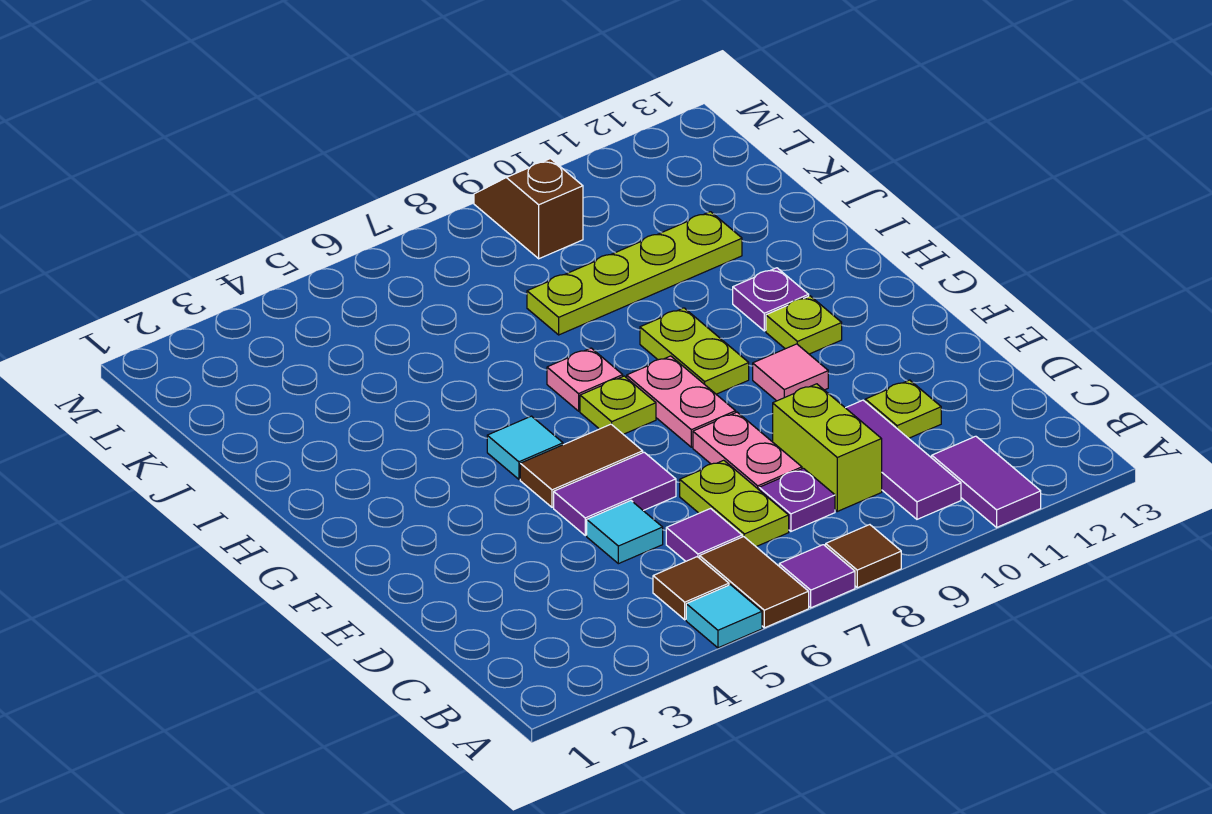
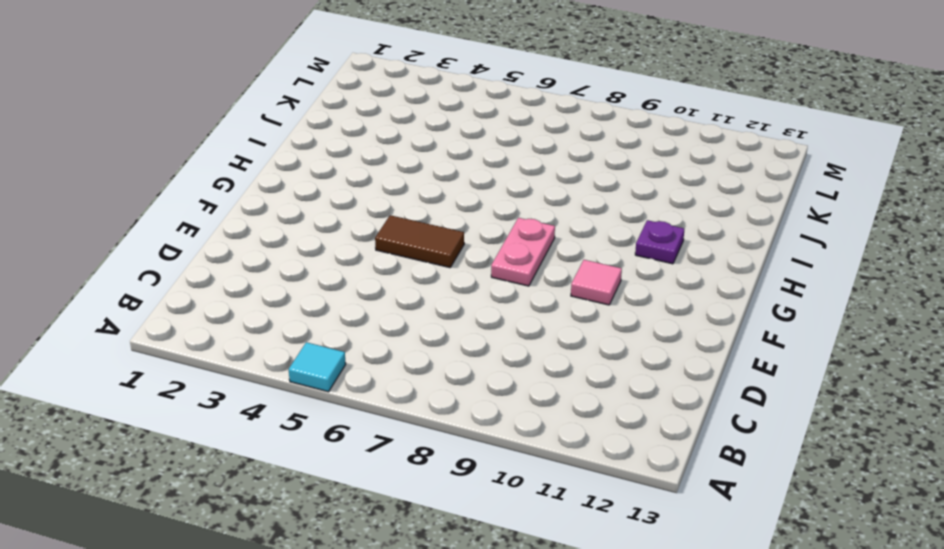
none -> brown tile A6:B6 level 1
none -> purple tile A7 level 1
none -> brown tile A8 level 1

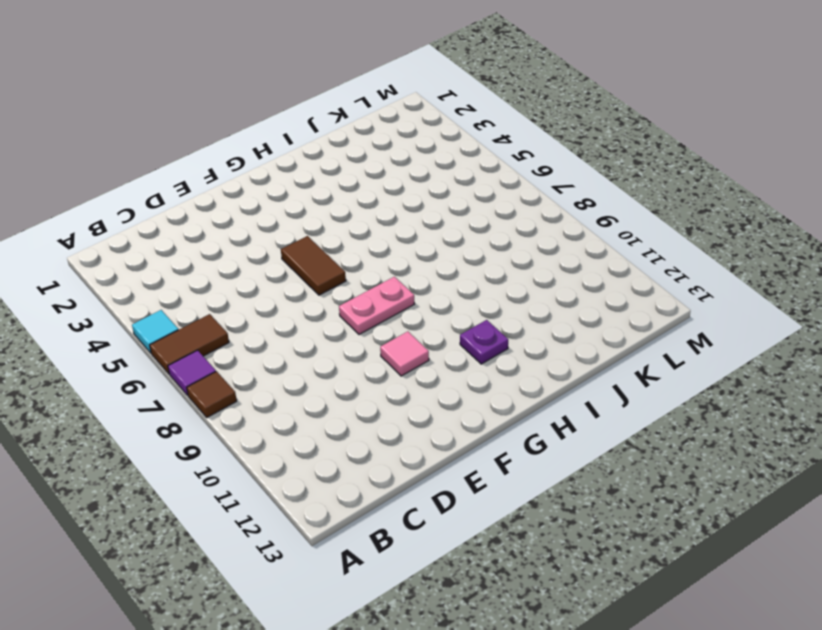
none -> purple tile A11:B11 level 1
none -> brown tile B5 level 1
none -> purple tile B10:D10 level 1

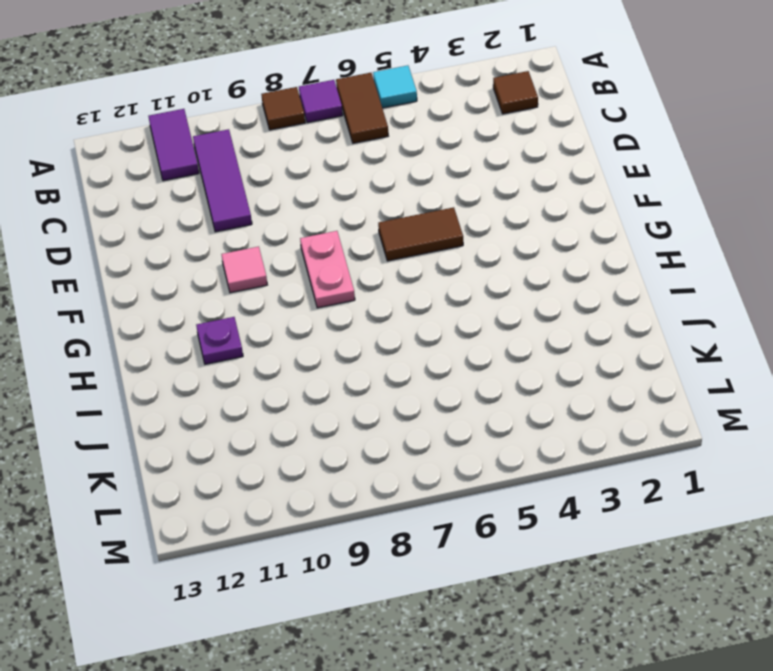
brown tile B2 level 1 -> brown tile B5 level 1
none -> purple tile C6 level 1
none -> lime plate C7:D7 level 1
none -> purple plate C8 level 1

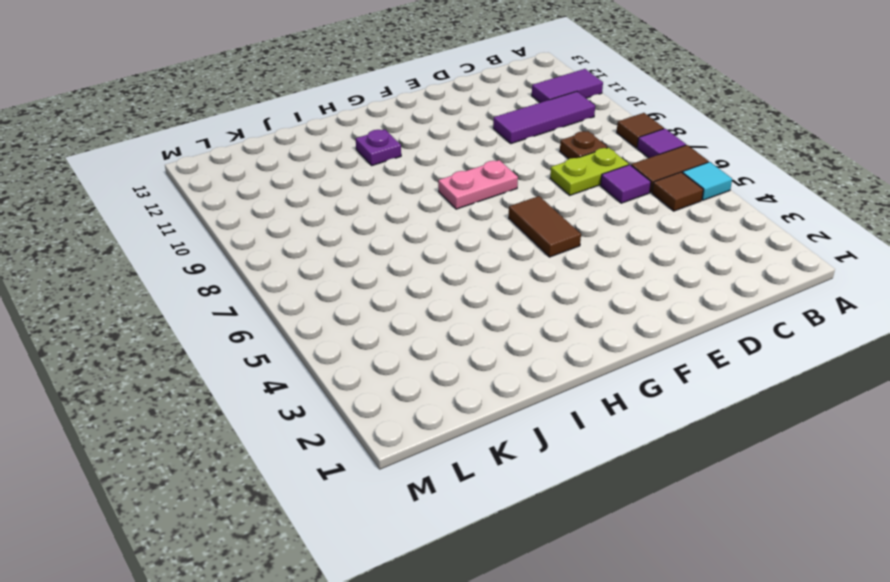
brown plate C8 level 1 -> purple plate C8 level 1
none -> lime brick C9:D9 level 1
none -> cyan tile D5 level 1
none -> pink plate D8:E8 level 1

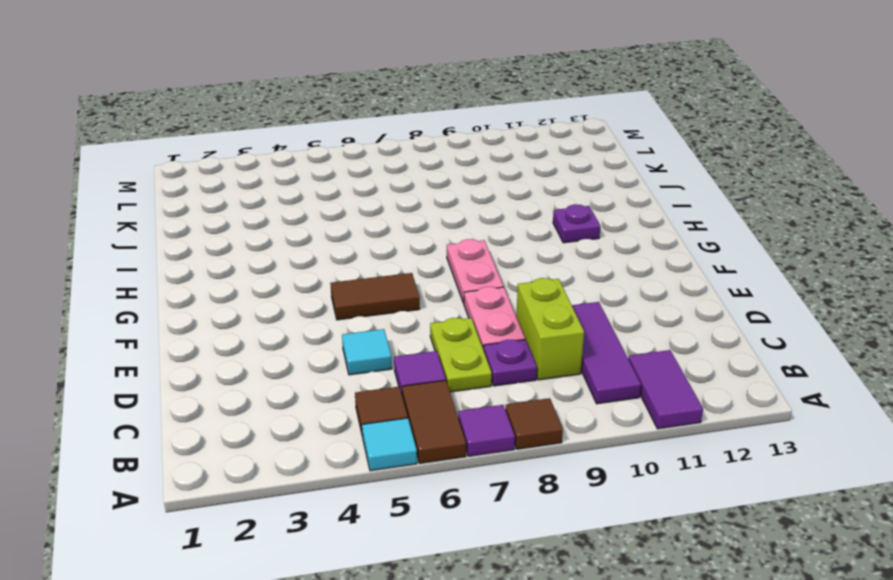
none -> lime plate D11 level 1
none -> purple tile E5:E6 level 1
none -> pink tile F10 level 1

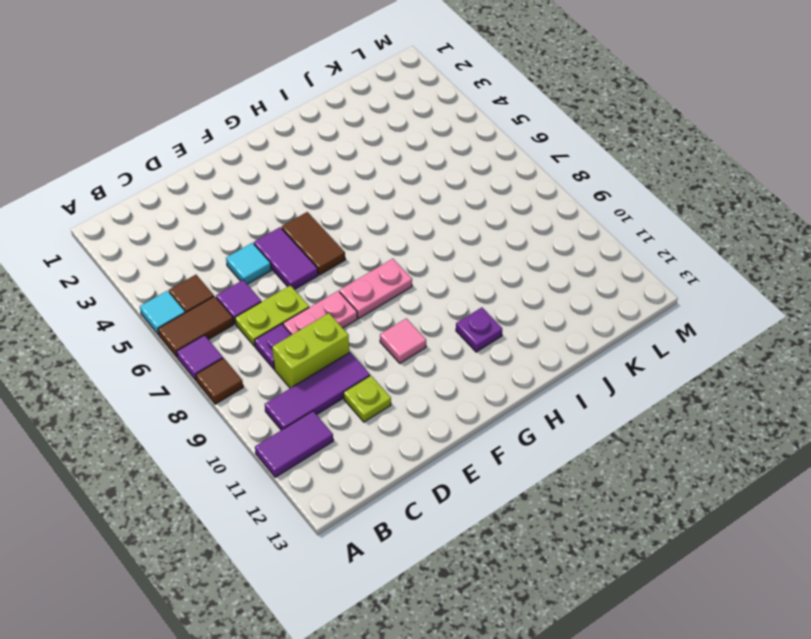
none -> cyan tile G5 level 1
none -> lime plate G7 level 1
none -> lime plate G9:H9 level 1

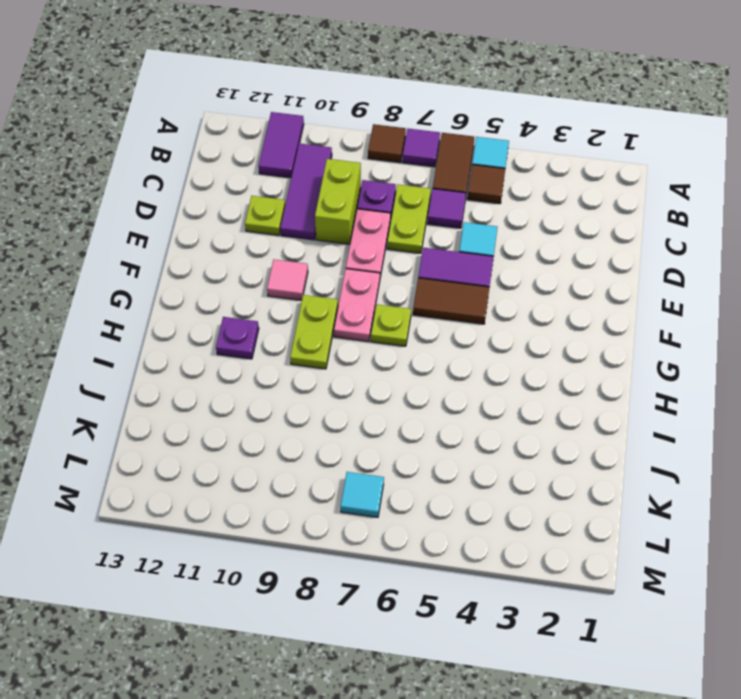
cyan tile L7 level 1 -> cyan tile G5 level 1
none -> lime plate G11 level 1
none -> pink plate H7 level 1
none -> lime plate J8:J11 level 1

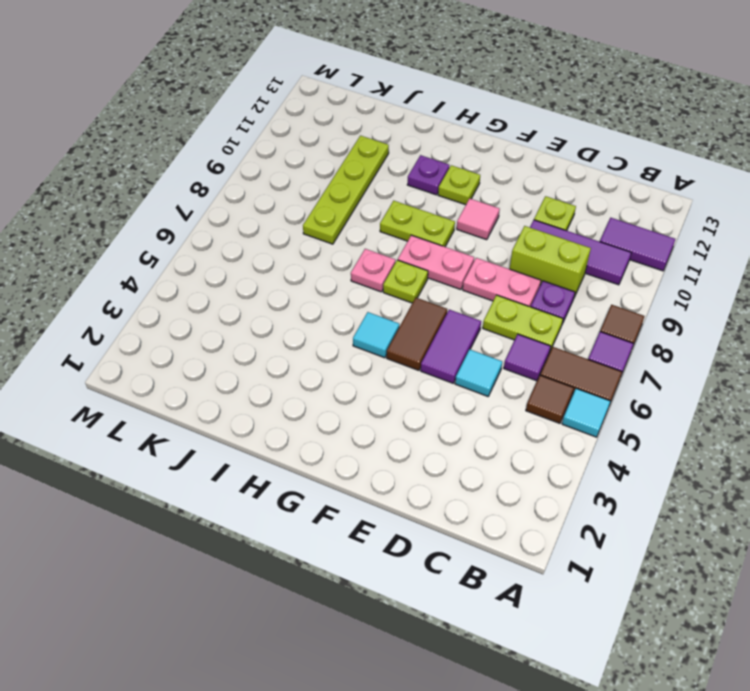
none -> brown slope L9:M9 level 1 top L

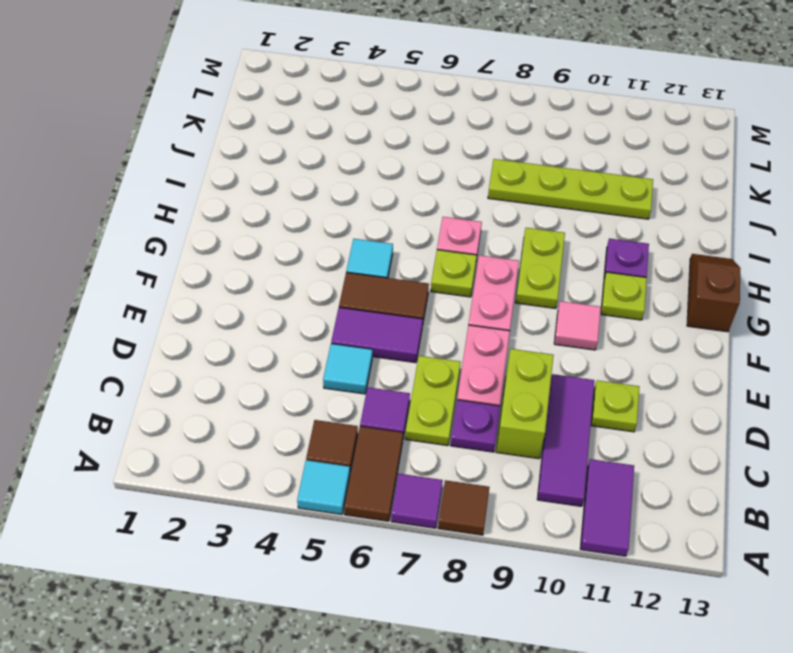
brown slope G13:H13 level 1 top G -> brown slope L9:M9 level 1 top L

